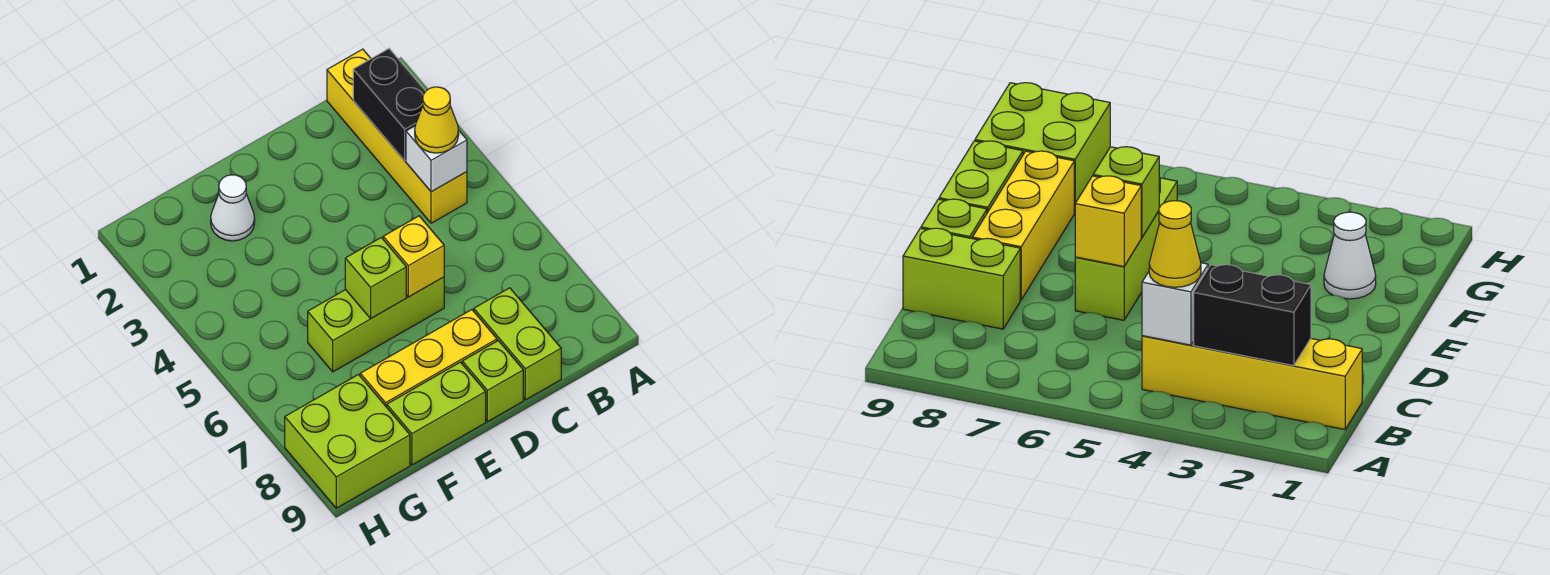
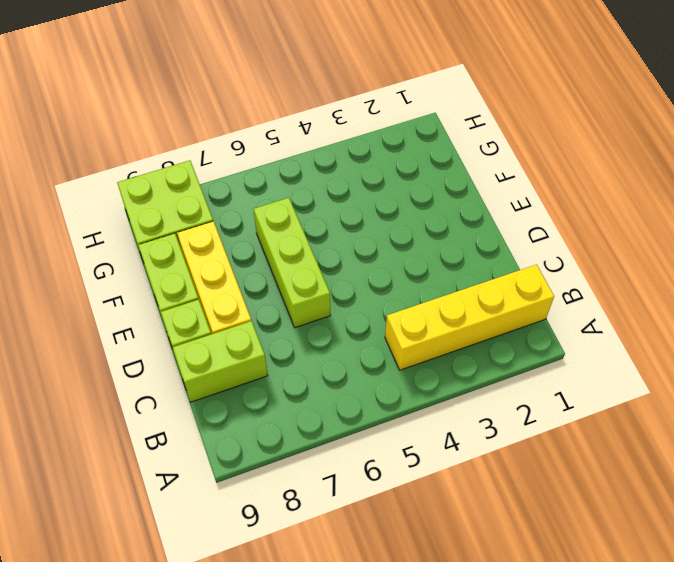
none -> white cone F2 level 1
none -> black brick B2:B3 level 2
none -> white brick B4 level 2

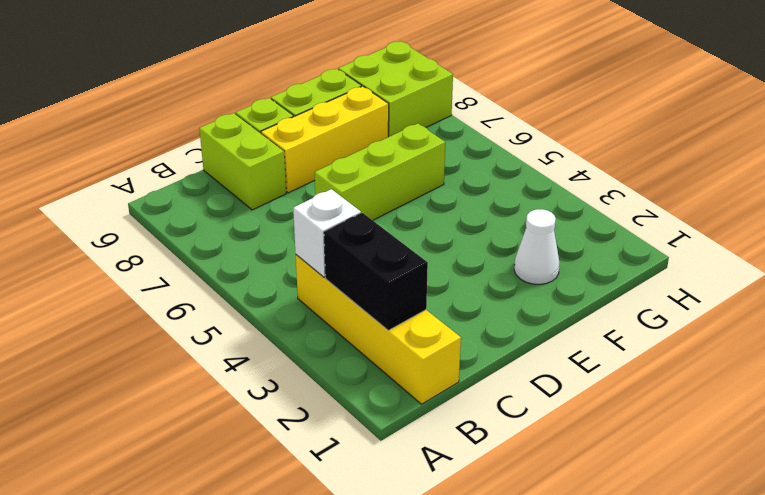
none -> yellow brick D6 level 2
none -> lime brick E6 level 2
none -> yellow cone B4 level 3

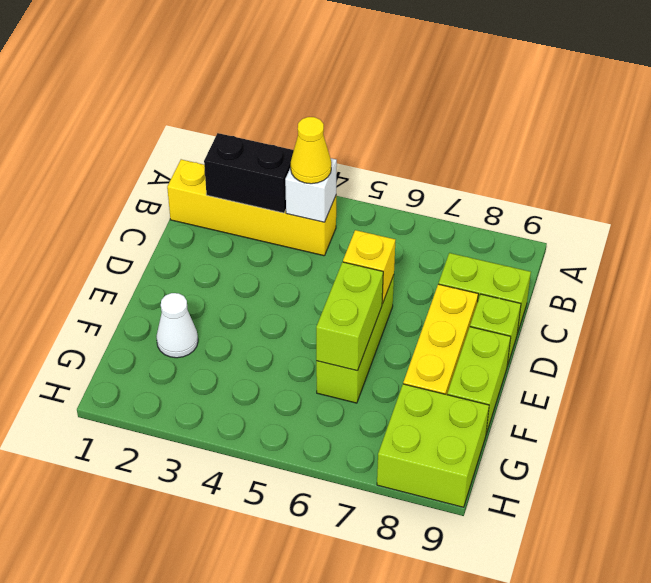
lime brick E6:F6 level 2 -> lime brick E6 level 2

